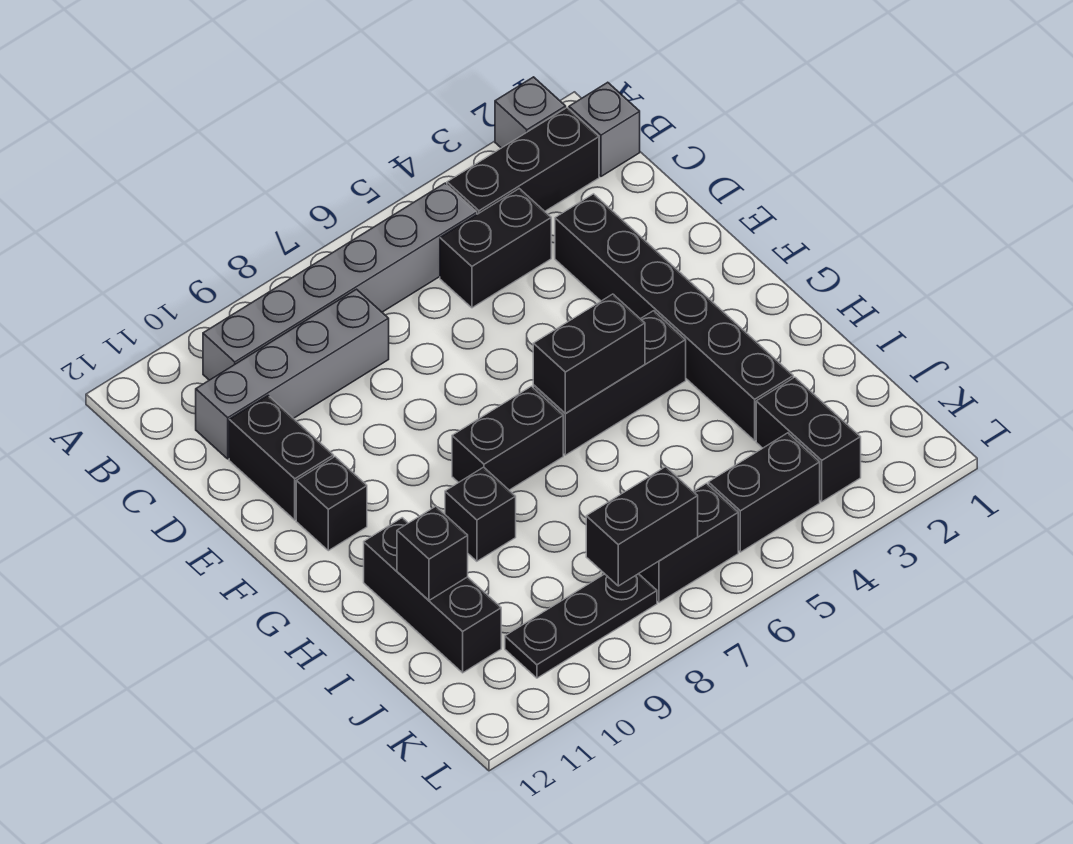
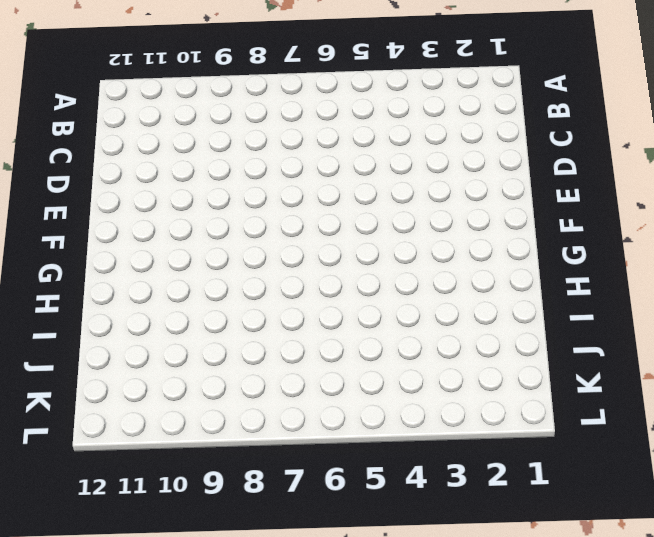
none -> grey brick A2 level 1
none -> grey brick B1 level 1
none -> black brick B2:B4 level 1

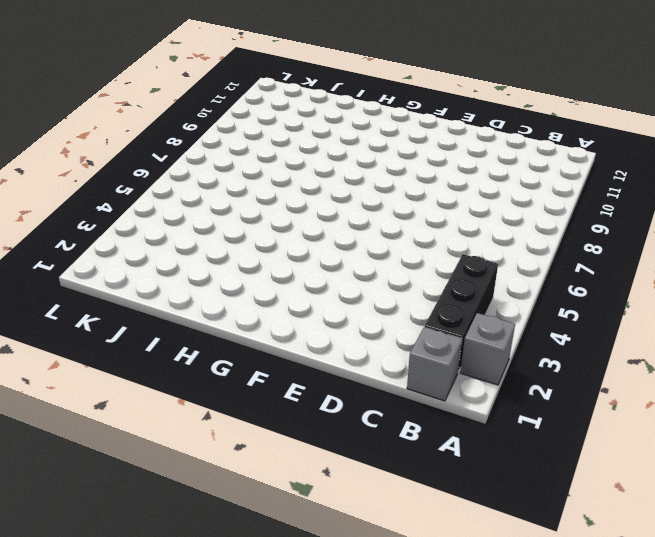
none -> grey brick B5:B10 level 1
none -> black brick C4:C5 level 1
none -> grey brick C8:C11 level 1

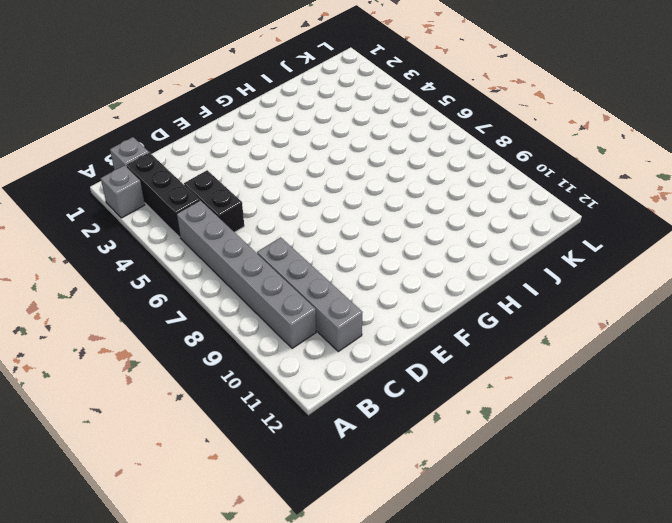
none -> black brick D3:I3 level 1
none -> black brick D11:E11 level 1
none -> black brick F11 level 1

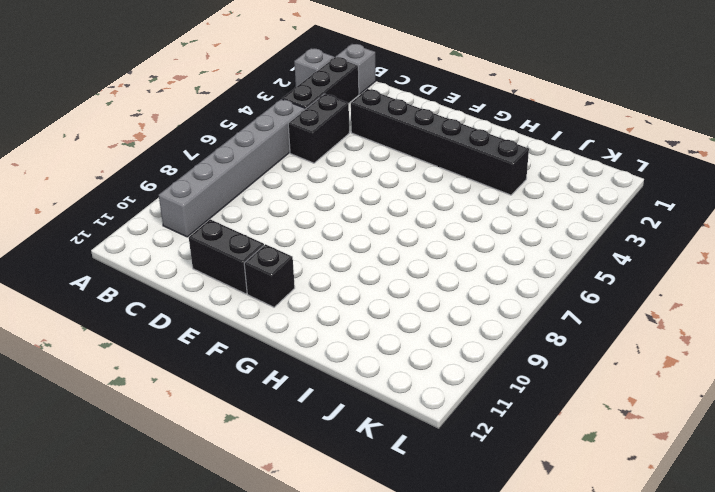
none -> grey brick C8:C11 level 1
none -> black brick G4:G6 level 1
none -> black brick G7:G8 level 1

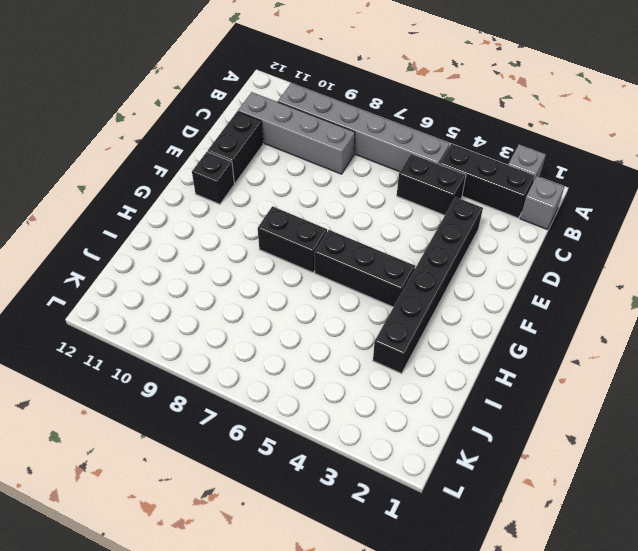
none -> black brick H9 level 1
none -> black brick H11:J11 level 1
none -> black brick J3:K3 level 1

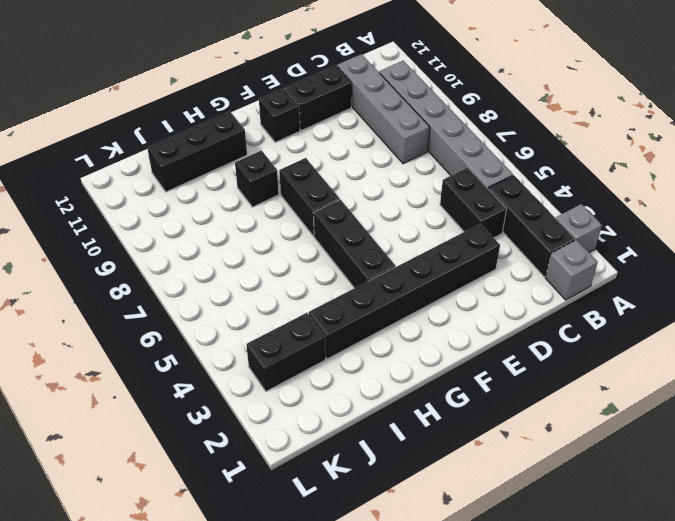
none -> black brick K4:K5 level 1
none -> black brick K6:K7 level 1
none -> black plate K8:K10 level 1

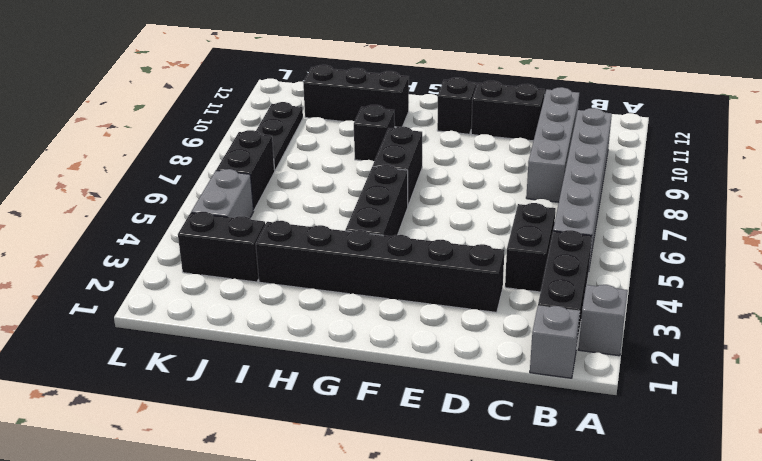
grey brick K4:K5 level 1 -> black brick K4:K5 level 1
none -> black brick G5:G6 level 2
none -> black brick I11 level 2
none -> black brick K7:K8 level 2

